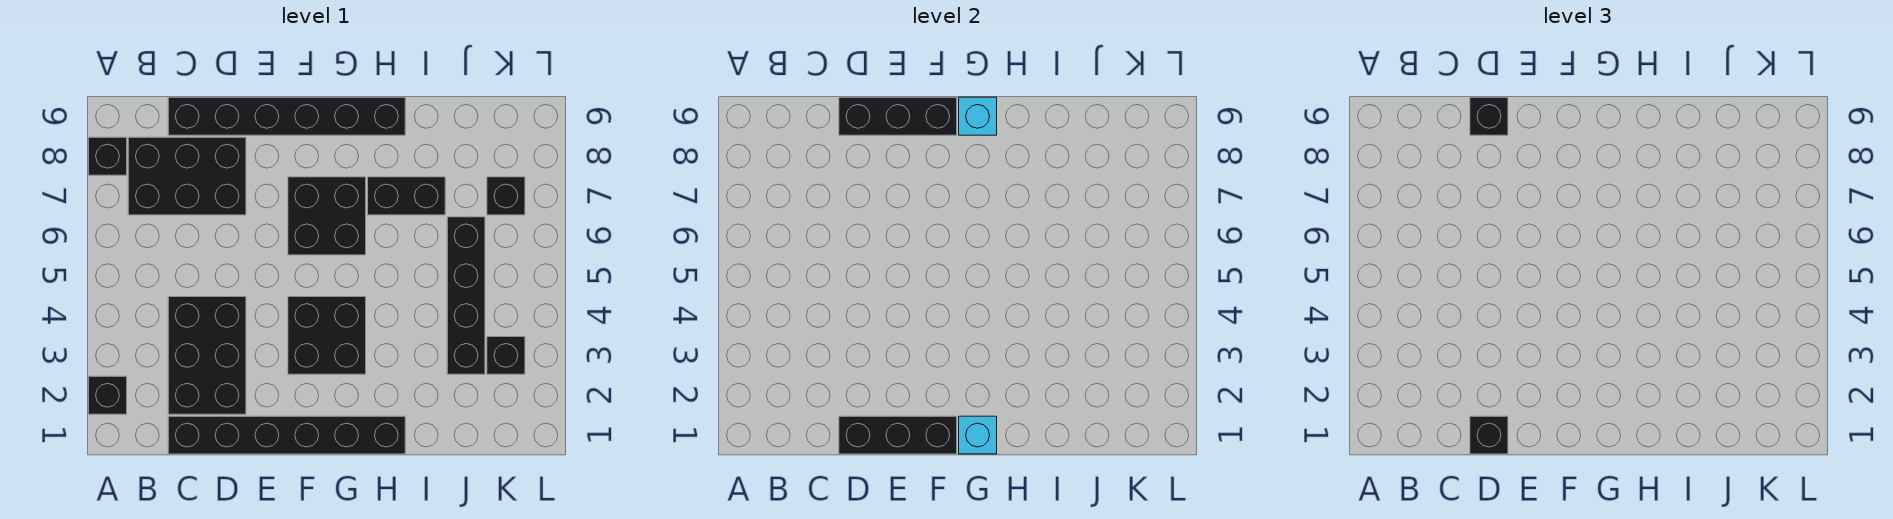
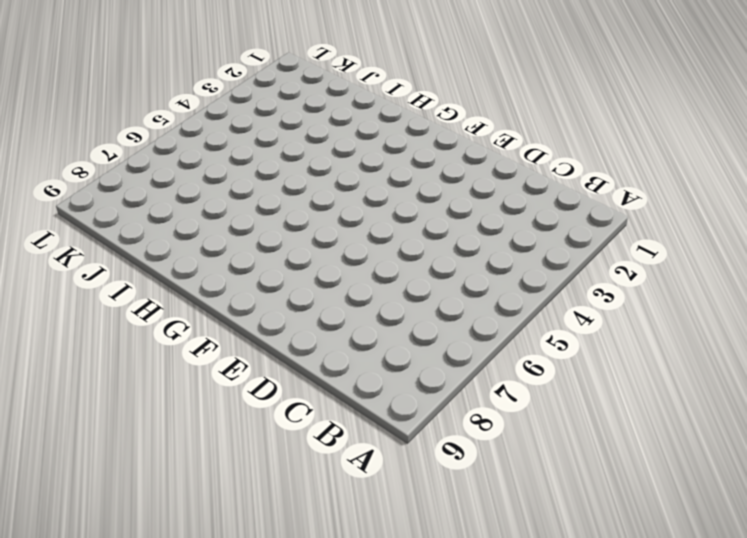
none -> black brick A2 level 1
none -> black brick A8 level 1
none -> black brick B7:D8 level 1

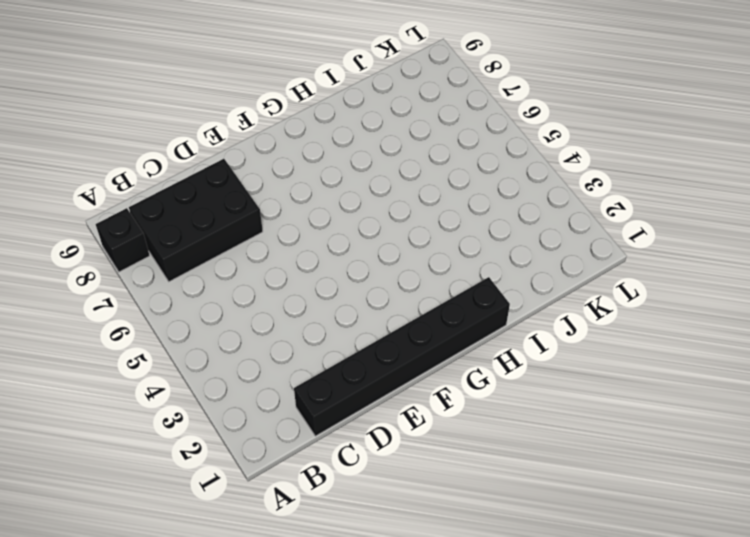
none -> black brick A2 level 1
none -> black brick C2:D4 level 1
none -> black brick C9:H9 level 1

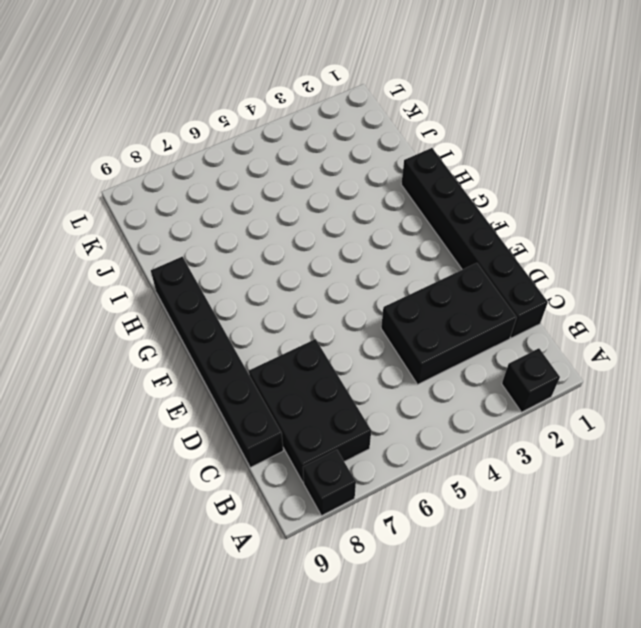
none -> black brick F3:G4 level 1
none -> black brick F6:G7 level 1
none -> black brick H7:I7 level 1

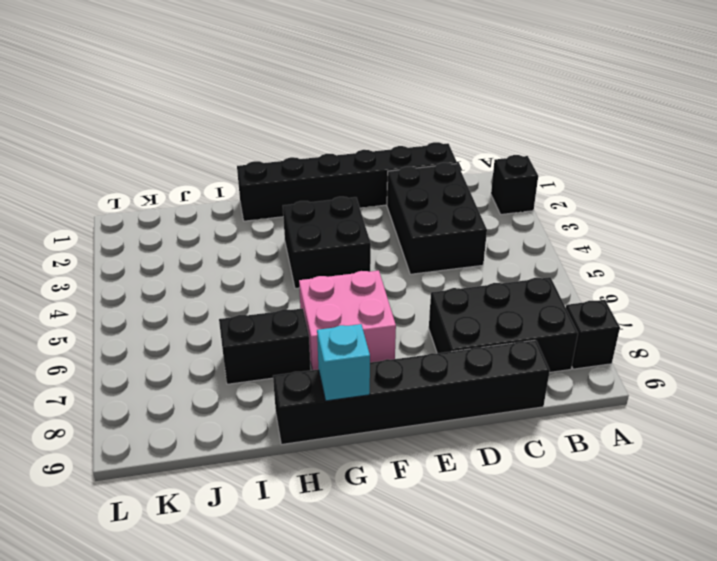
pink brick F6:G7 level 1 -> black brick F6:G7 level 1
none -> black brick J3:J6 level 1
none -> black brick K3 level 1
none -> black brick K7 level 1

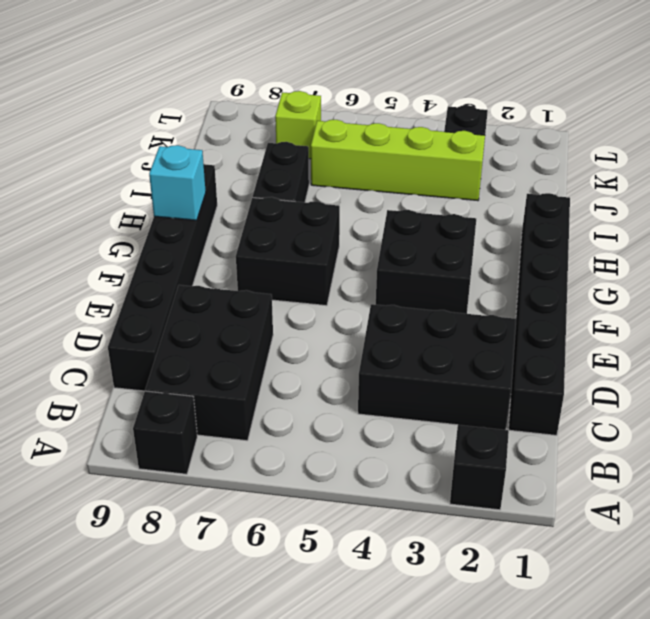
lime brick J3:J6 level 1 -> black brick J3:J6 level 1
lime brick K7 level 1 -> black brick K7 level 1
none -> black brick D1:F1 level 2
none -> black brick D9:F9 level 2
none -> cyan brick G1 level 2

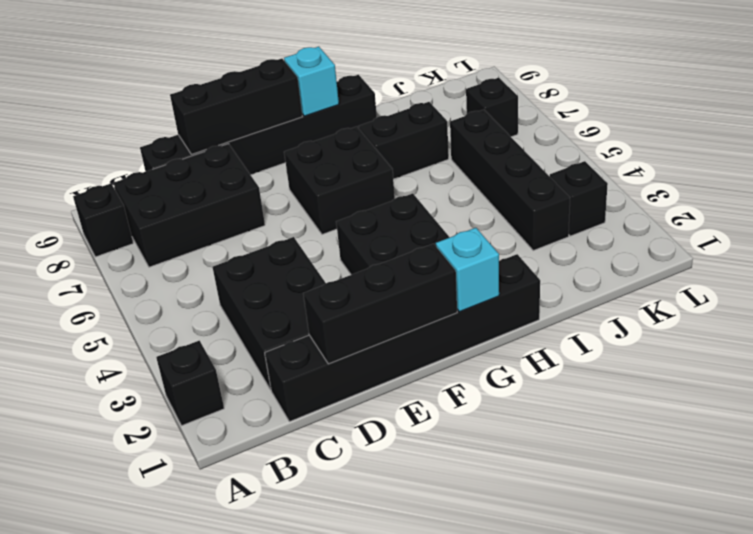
none -> black brick D1 level 3
none -> black brick D9 level 3

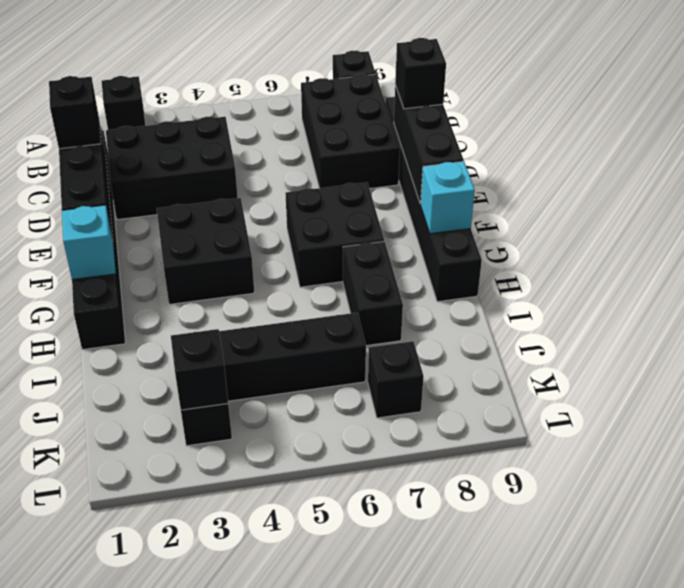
black brick K3 level 2 -> none

